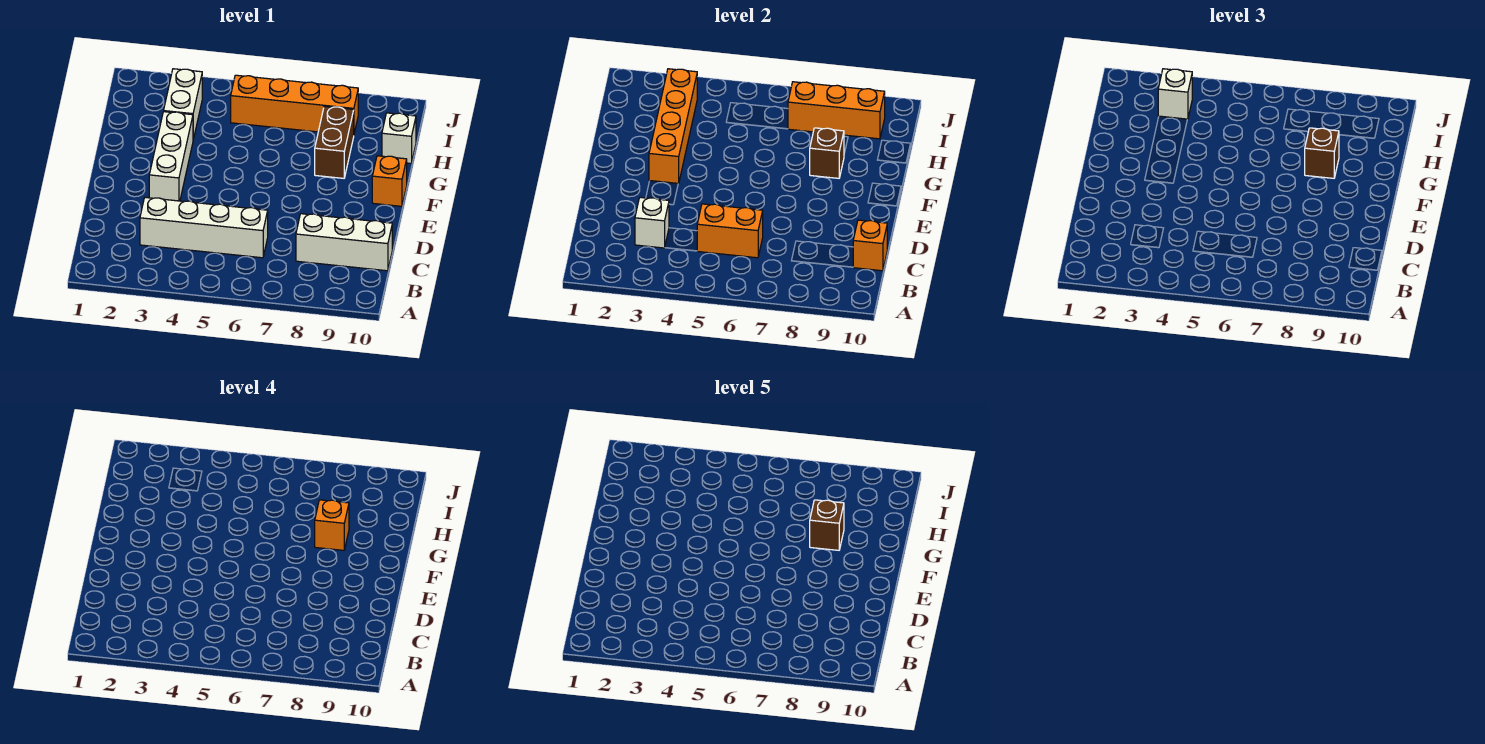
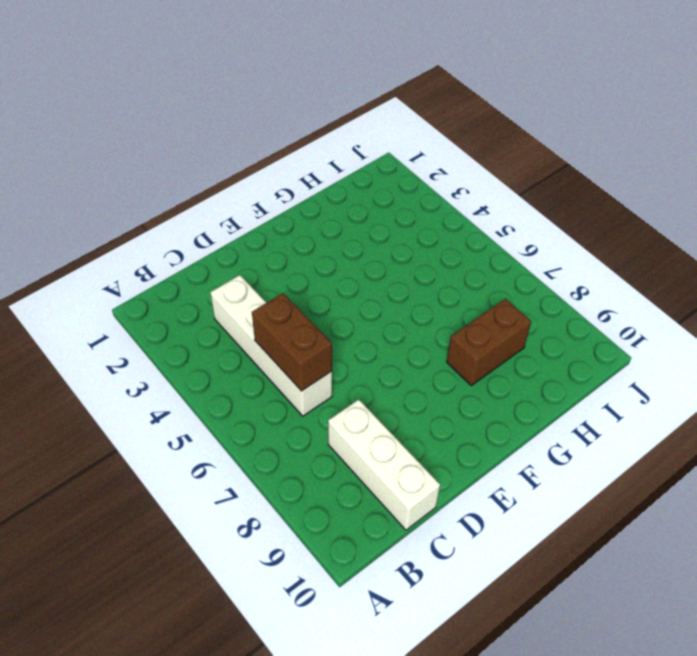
brown brick C5:C6 level 2 -> orange brick C5:C6 level 2
none -> white brick E3:G3 level 1
none -> orange brick F10 level 1
none -> white brick H3:I3 level 1

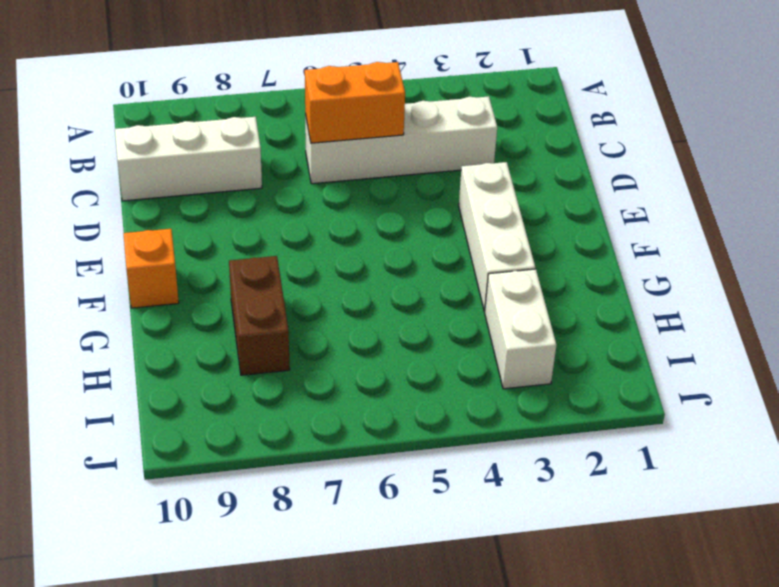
none -> white brick H10 level 1
none -> orange brick I5:I8 level 1
none -> white brick C3 level 2

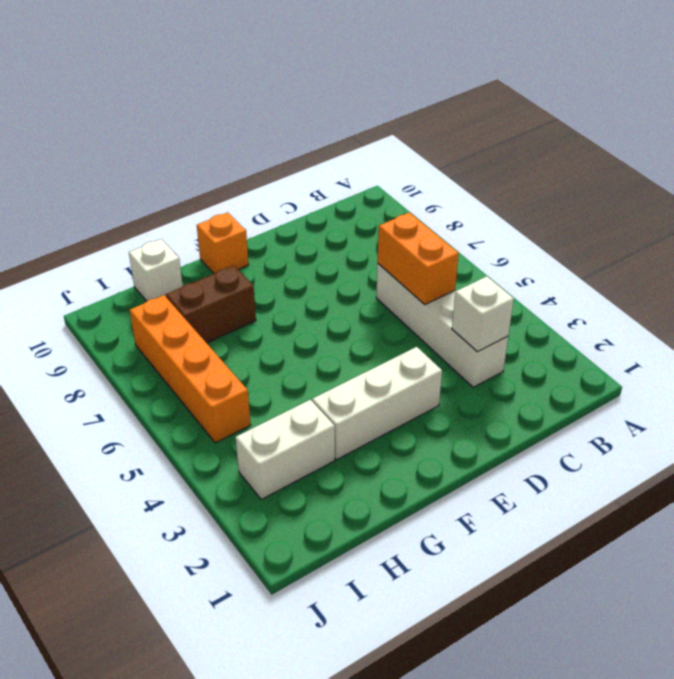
none -> white brick C8:C10 level 1
none -> orange brick C10 level 2
none -> orange brick F3:I3 level 2

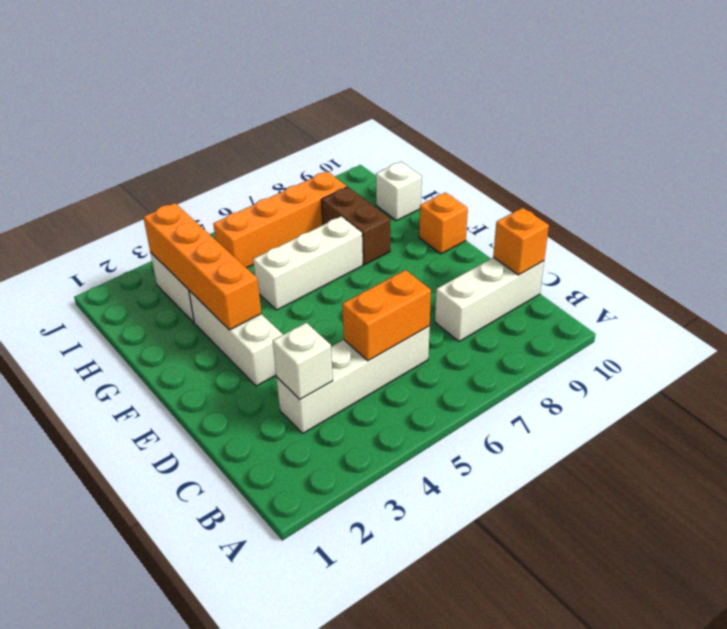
white brick G5:G7 level 1 -> none
none -> brown brick G8 level 2
none -> orange brick I7:I9 level 2
none -> brown brick G8 level 3

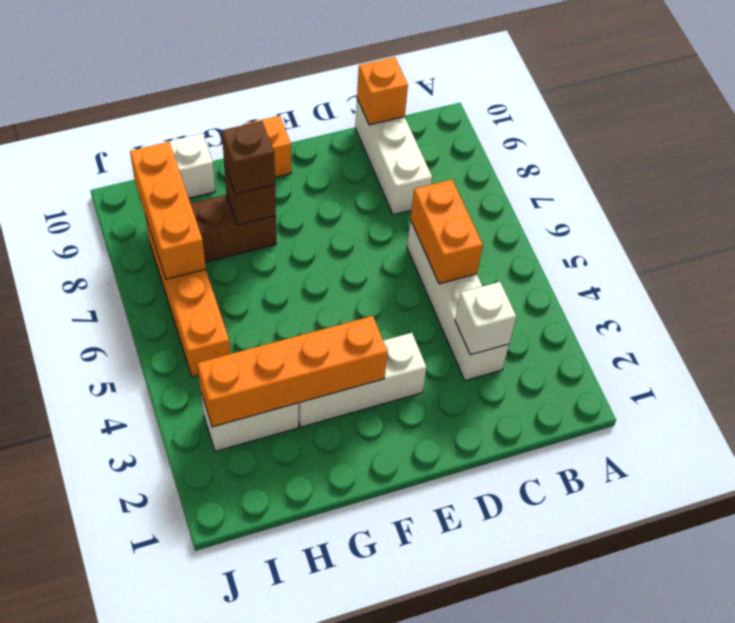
none -> white brick I3 level 3
none -> orange brick G8 level 4
none -> brown brick G8 level 5

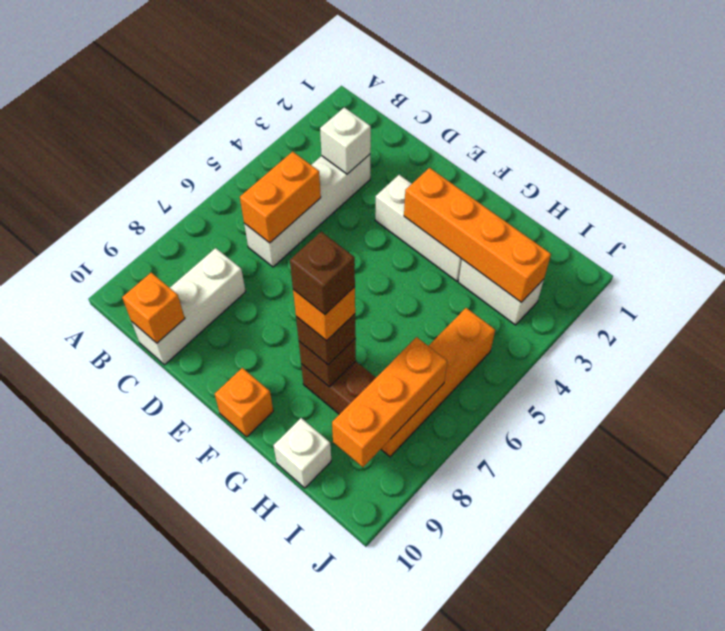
none -> white brick I3 level 3

